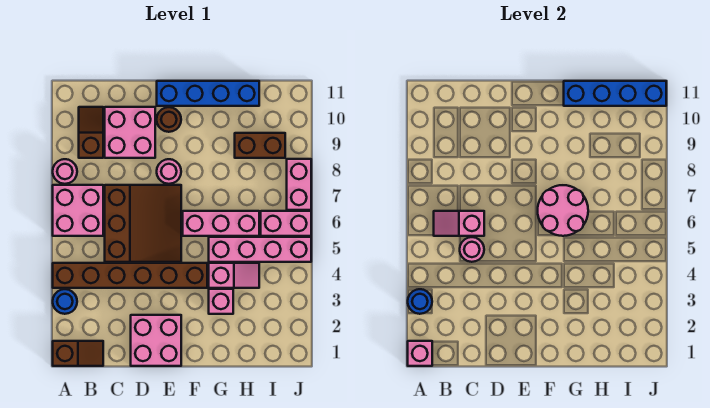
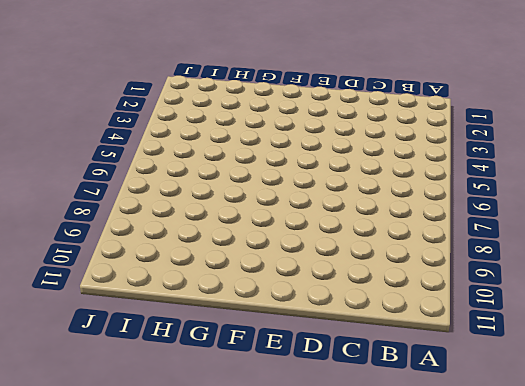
none -> brown slope A1:B1 level 1 top A
none -> blue round brick A3 level 1
none -> brown brick A4:F4 level 1

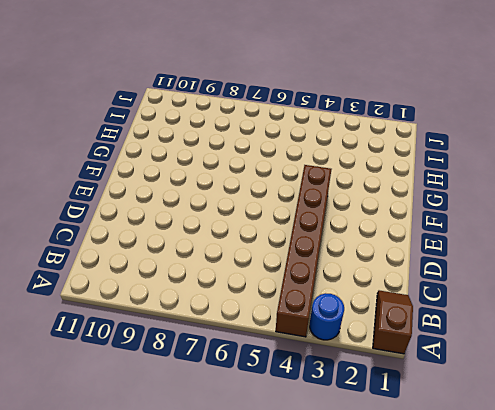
none -> pink brick A6:B7 level 1
none -> pink round brick A8 level 1
none -> brown slope B9:B10 level 1 top 9

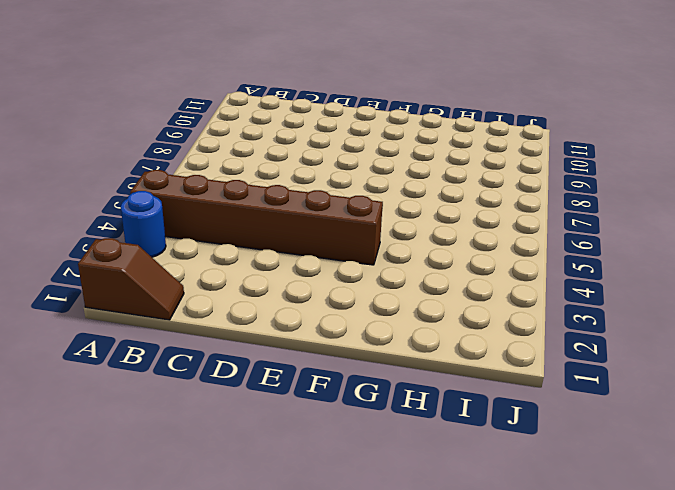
none -> pink brick A6:B7 level 1
none -> pink round brick A8 level 1
none -> brown slope B9:B10 level 1 top 9

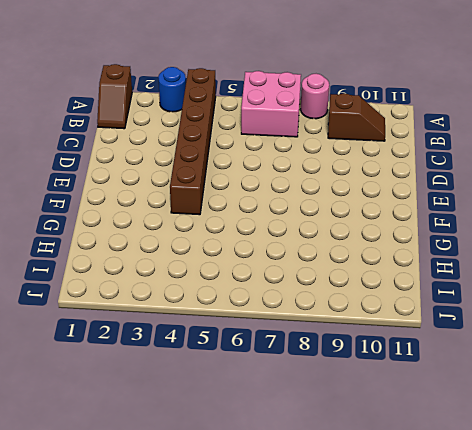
none -> brown slope C5:E7 level 1 top C
none -> pink brick C9:D10 level 1
none -> pink brick D1:E2 level 1

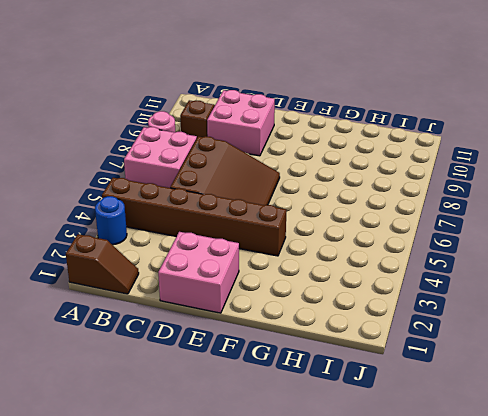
none -> pink round brick E8 level 1
none -> brown round brick E10 level 1
none -> blue brick E11:H11 level 1

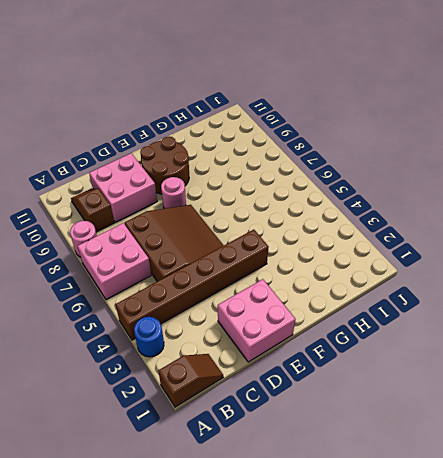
brown round brick E9:F10 level 1 -> brown round brick E10 level 1
none -> blue brick E11:H11 level 1
none -> pink brick F6:H6 level 1
none -> pink brick G3 level 1

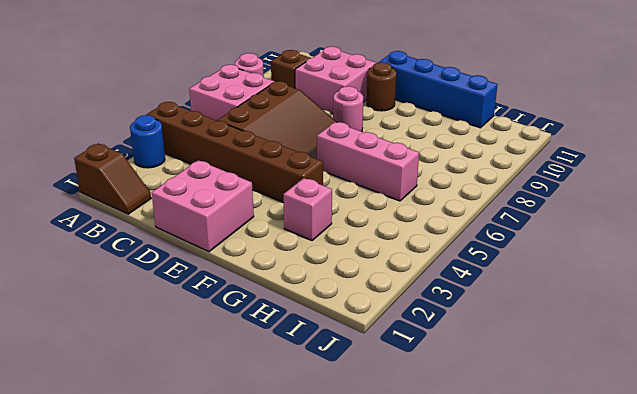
none -> pink slope G4:H4 level 1 top G
none -> pink brick G5:J5 level 1
none -> brown brick H9:I9 level 1

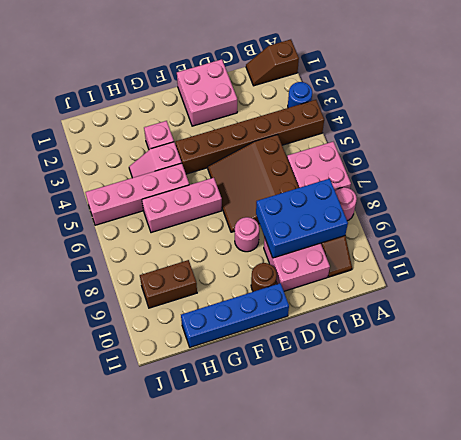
blue brick B8:D9 level 2 -> none
none -> pink brick I6:J6 level 1
none -> pink brick J7:J8 level 1
none -> pink brick A1 level 2

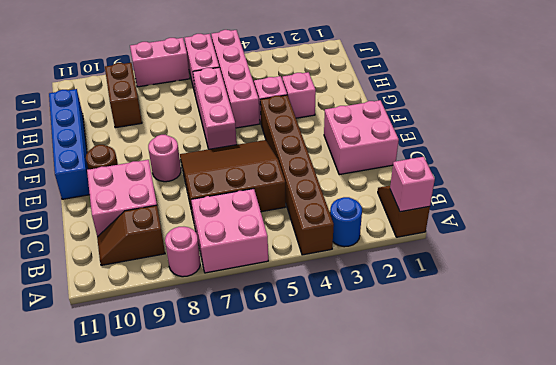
none -> blue round brick A3 level 2
none -> pink slope B6:C6 level 2 top C
none -> pink round brick C5 level 2

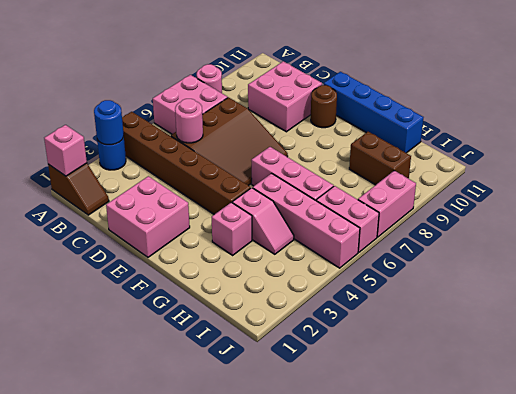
none -> brown slope B9:B10 level 1 top 9
none -> pink round brick E8 level 1
none -> pink slope B6:C6 level 2 top C

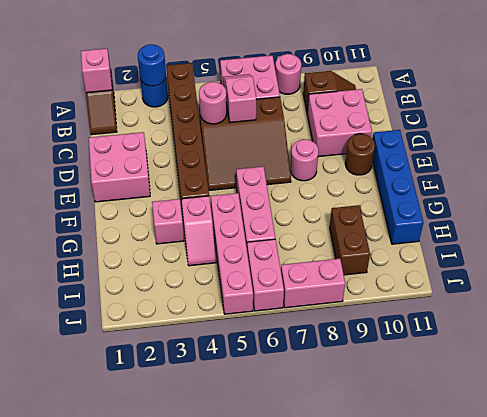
none -> pink round brick F6:G7 level 2
none -> blue brick G11:J11 level 2

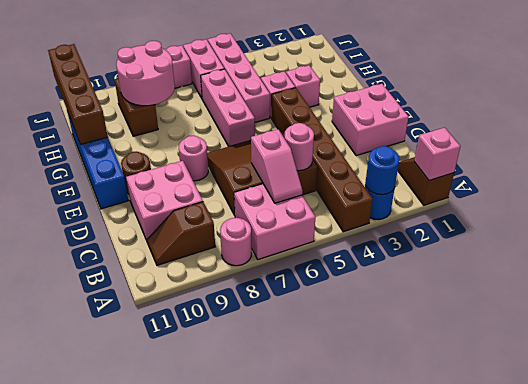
brown brick G11:J11 level 2 -> blue brick G11:J11 level 2
pink round brick H8:I9 level 2 -> pink round brick F6:G7 level 2

